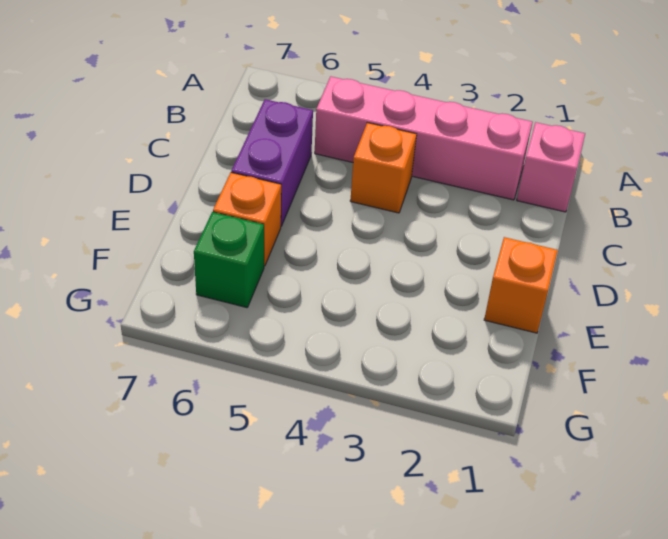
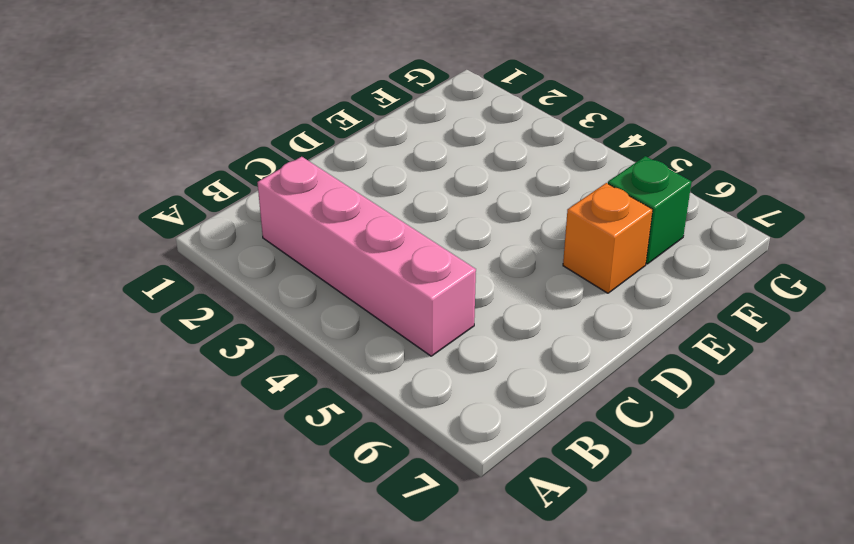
none -> pink brick B1 level 1
none -> orange brick C4 level 1

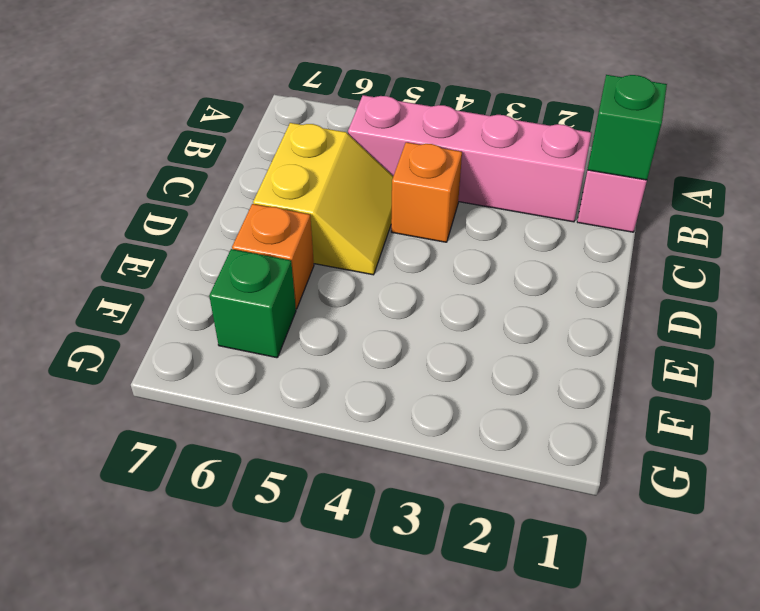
green brick B1 level 2 -> none
yellow slope C5:D6 level 1 top 6 -> purple brick C6:D6 level 1
none -> orange brick E1 level 1

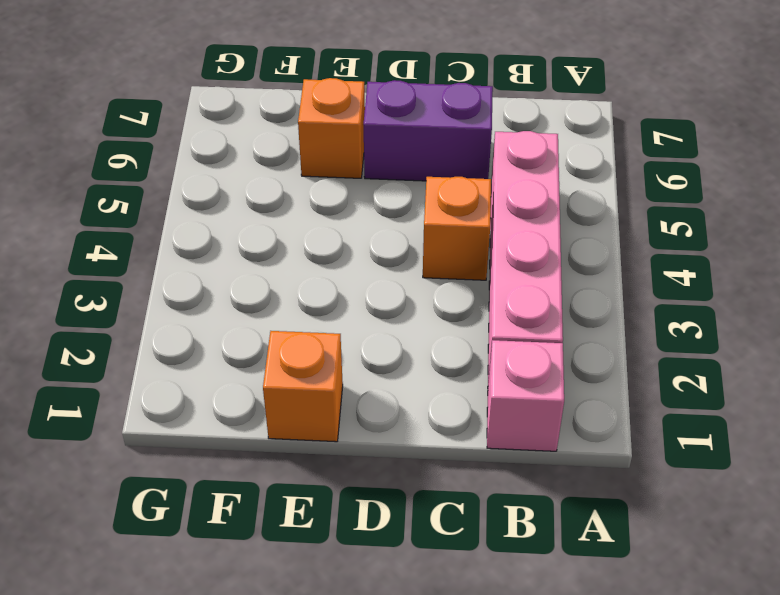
none -> green brick F6 level 1

